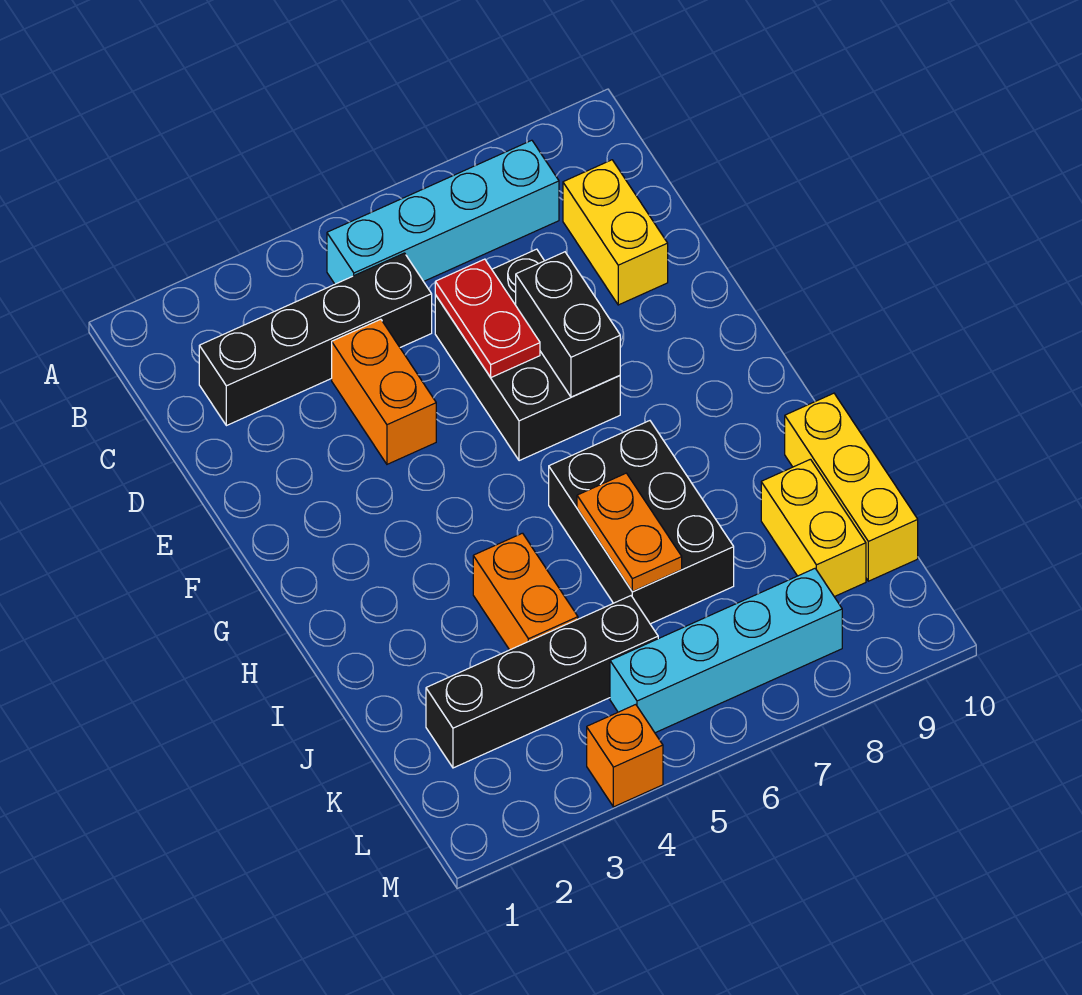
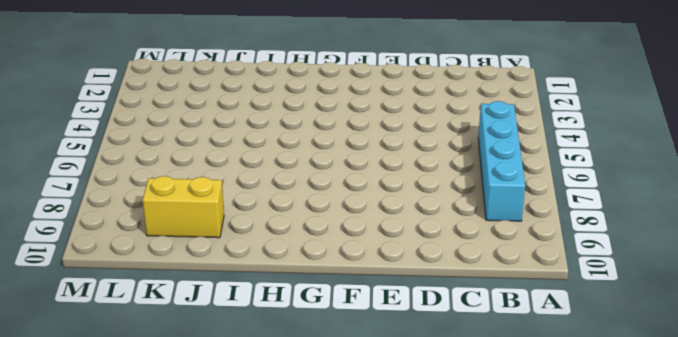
none -> black brick C2:C5 level 1
none -> yellow brick C9:D9 level 1
none -> orange brick D4:E4 level 1

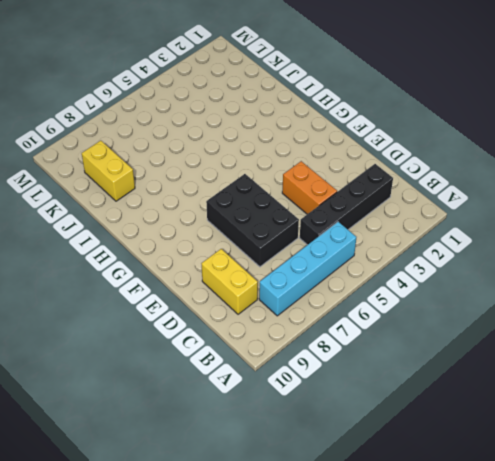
none -> black brick H6:J7 level 1
none -> orange brick I4:J4 level 1
none -> yellow brick I10:K10 level 1

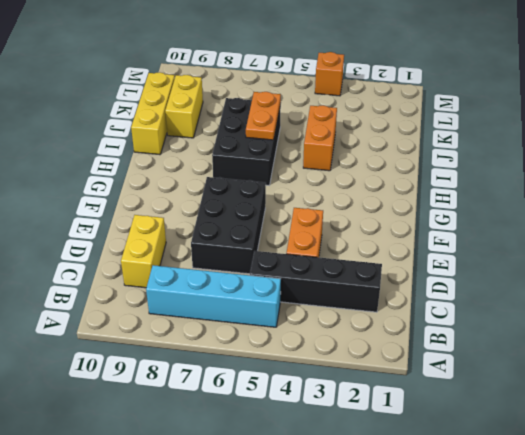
none -> black brick K2:K5 level 1
none -> cyan brick L5:L8 level 1
none -> red plate D6:E6 level 2

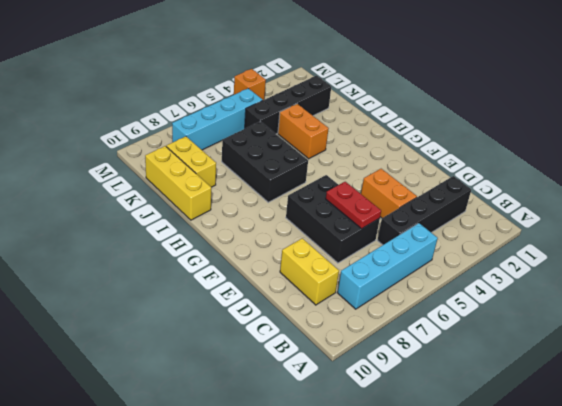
none -> black brick E7:F7 level 2
none -> orange plate I6:J6 level 2

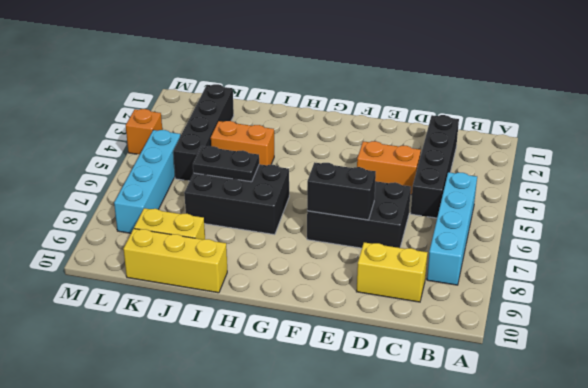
black plate I6:J6 level 2 -> orange plate I6:J6 level 2
none -> red plate D6:E6 level 2

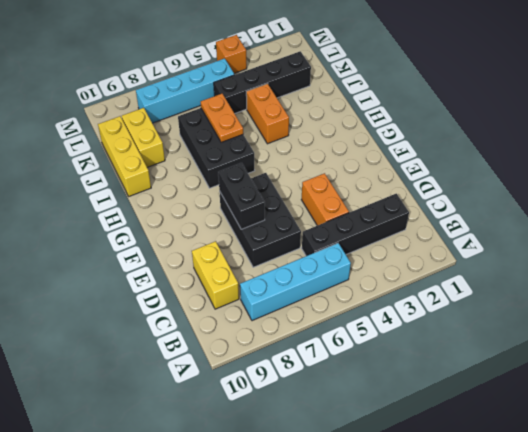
none -> red plate D6:E6 level 2

